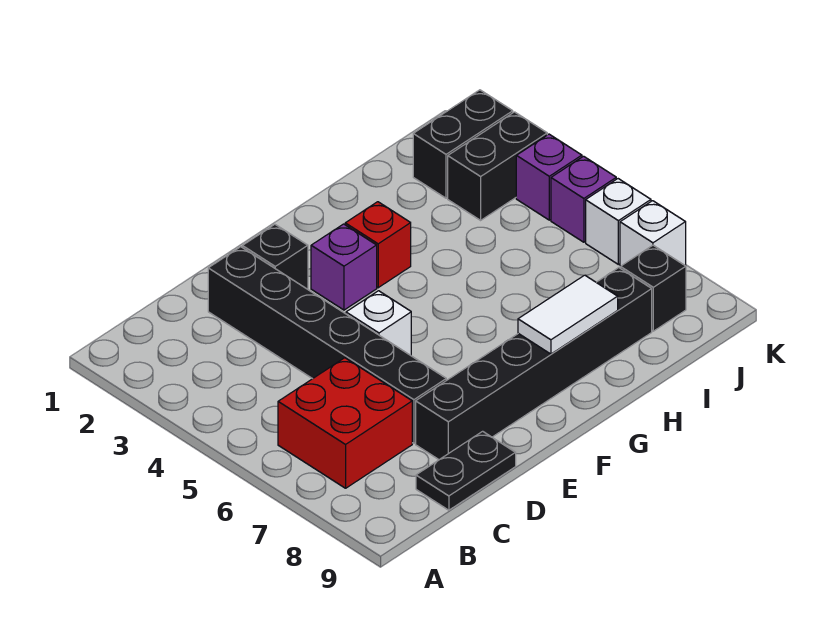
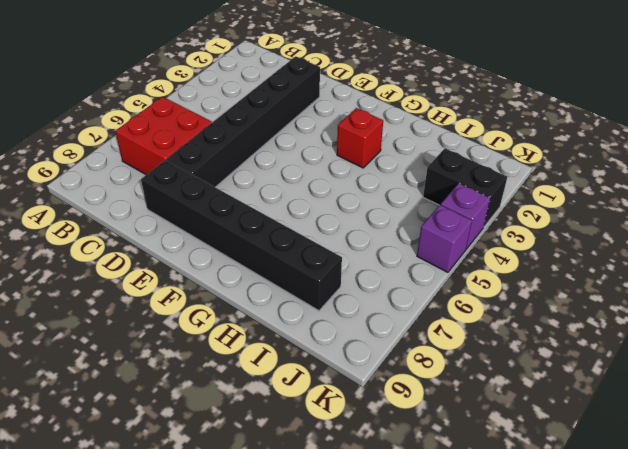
none -> black plate C9:D9 level 1
none -> black brick E2 level 1
none -> white brick E5 level 1

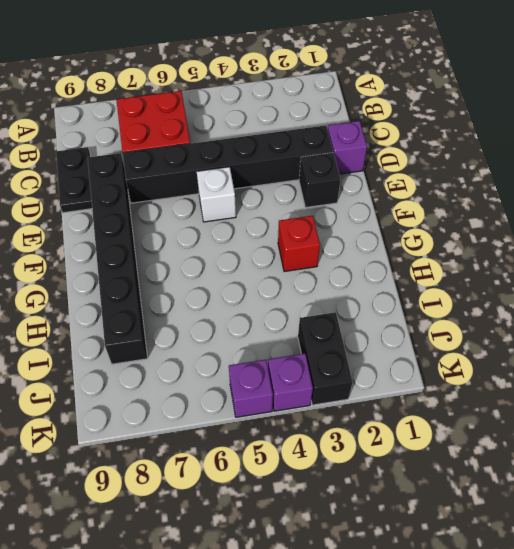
purple brick D1 level 1 -> purple brick F3 level 1
none -> black brick J2:K2 level 1
none -> black brick J8 level 1
none -> white brick K6 level 1

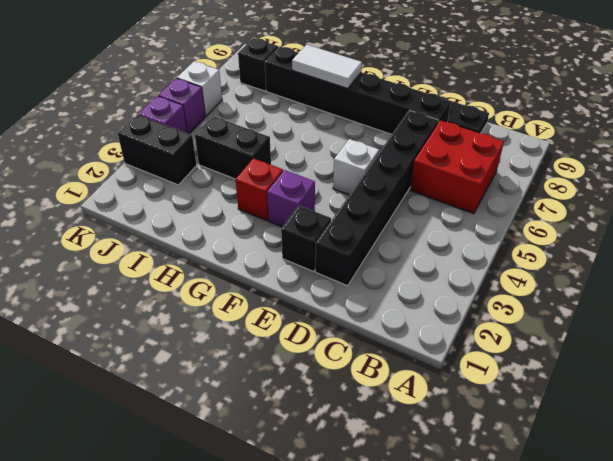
black brick H4:I4 level 1 -> black brick J2:K2 level 1
none -> white brick K7 level 1

